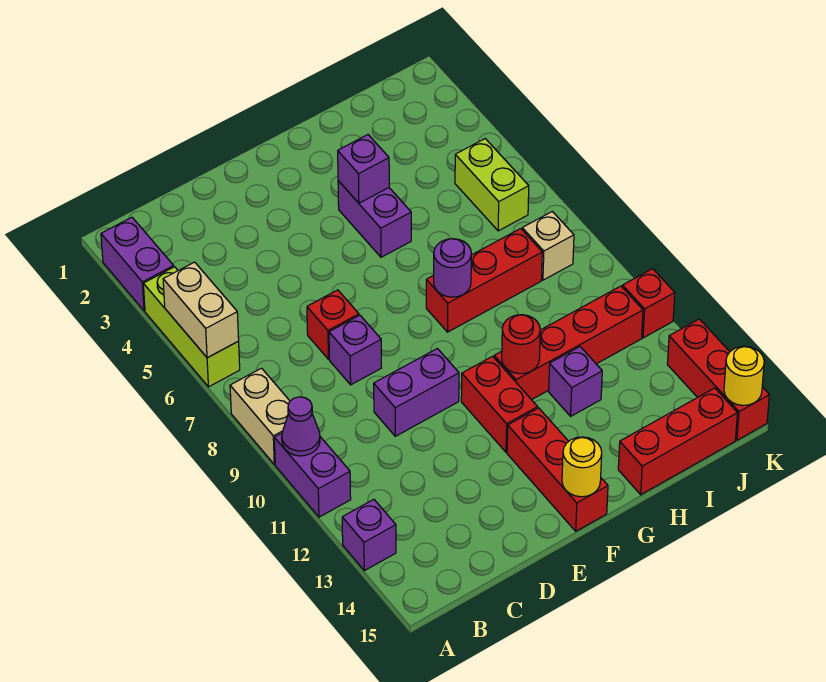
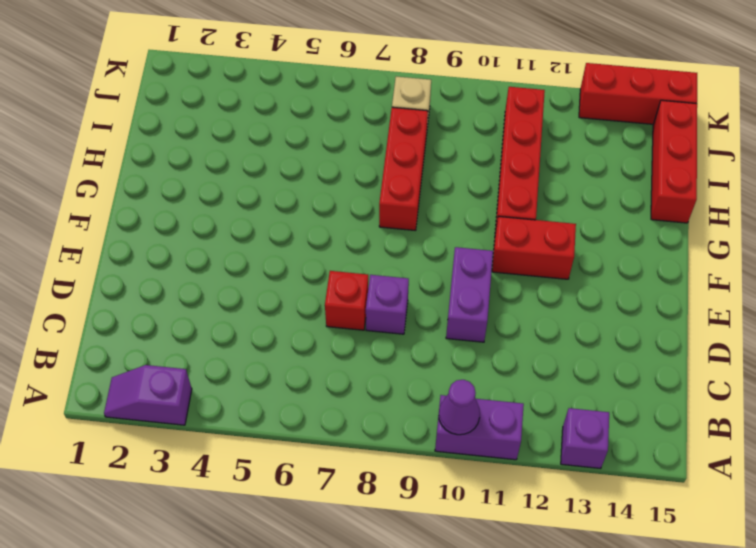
purple slope A2:A3 level 1 top 3 -> purple brick A2:A3 level 1
none -> lime brick A4:A6 level 1
none -> tan brick A8:A9 level 1
none -> red brick F13:F15 level 1

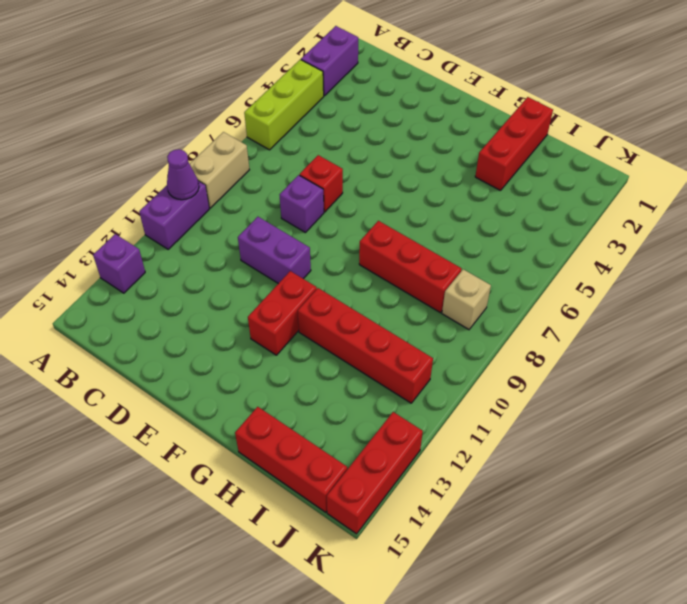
red brick H1:H3 level 1 -> red brick F13:F15 level 1
none -> purple brick G4:G5 level 1
none -> purple brick H12 level 1
none -> lime brick J5:J6 level 1

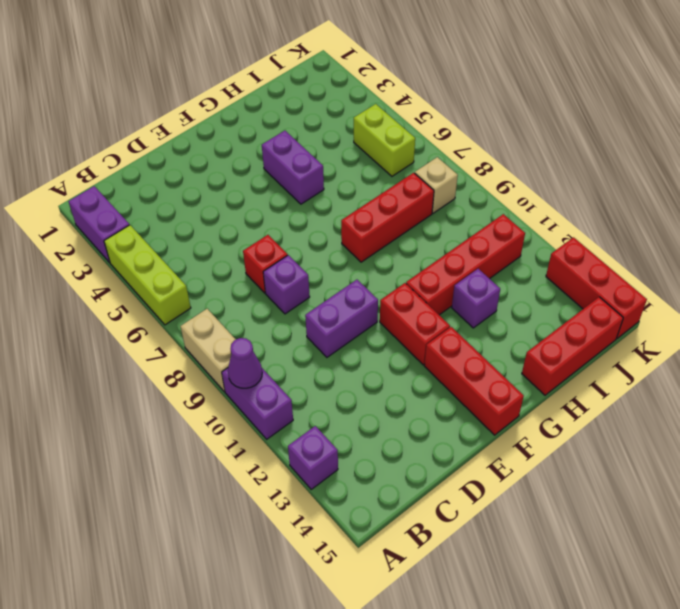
none -> red brick K11 level 1
none -> tan brick A5:A6 level 2
none -> yellow round brick F15 level 2

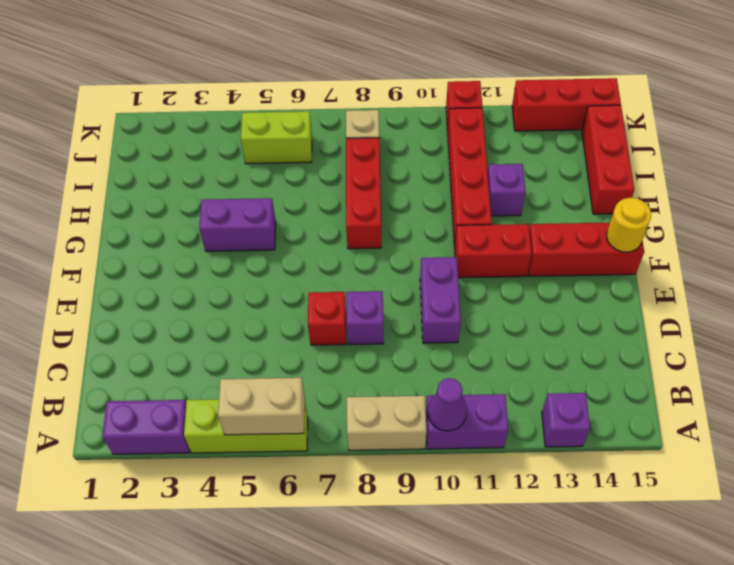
none -> purple brick G4 level 2
none -> purple round brick G8 level 2
none -> red round brick G11 level 2

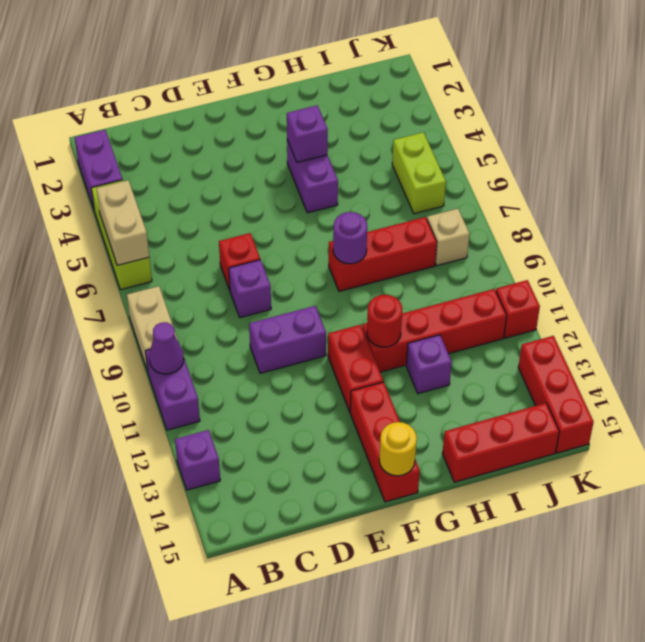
none -> yellow round brick K15 level 2

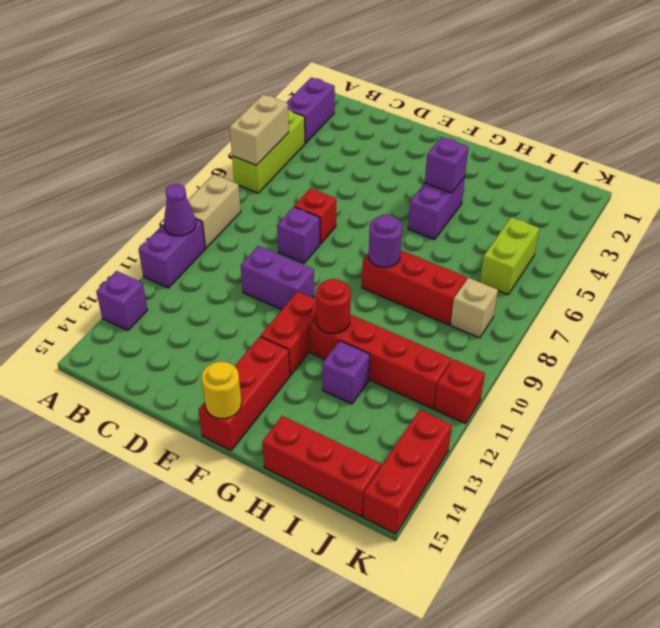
none -> yellow round brick K15 level 2

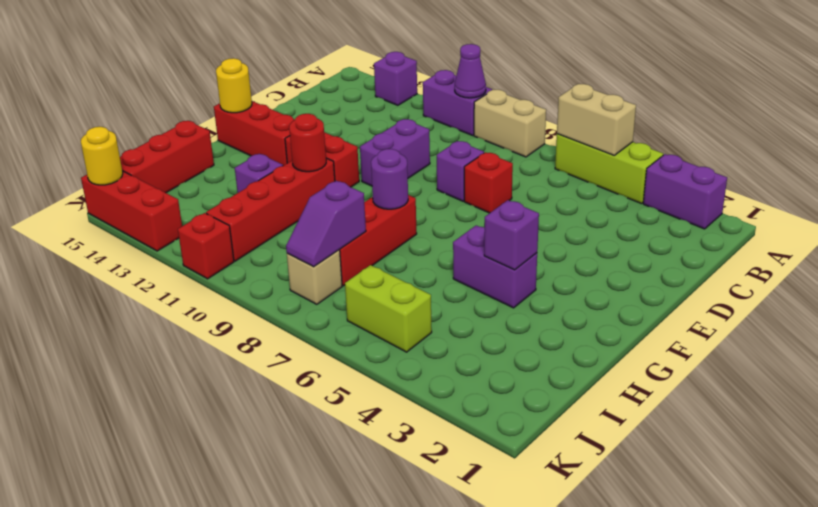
purple slope I8:J8 level 2 top I -> none

